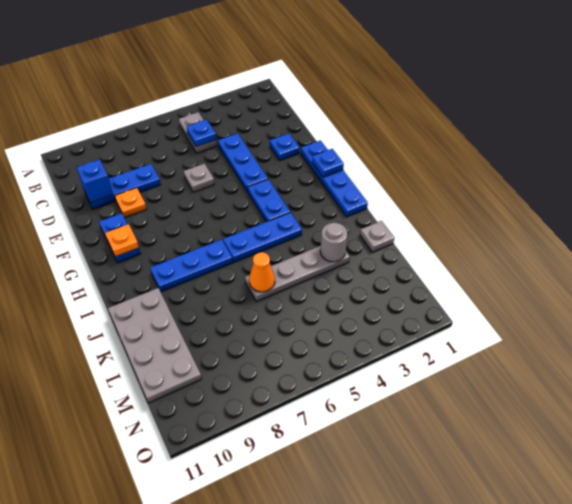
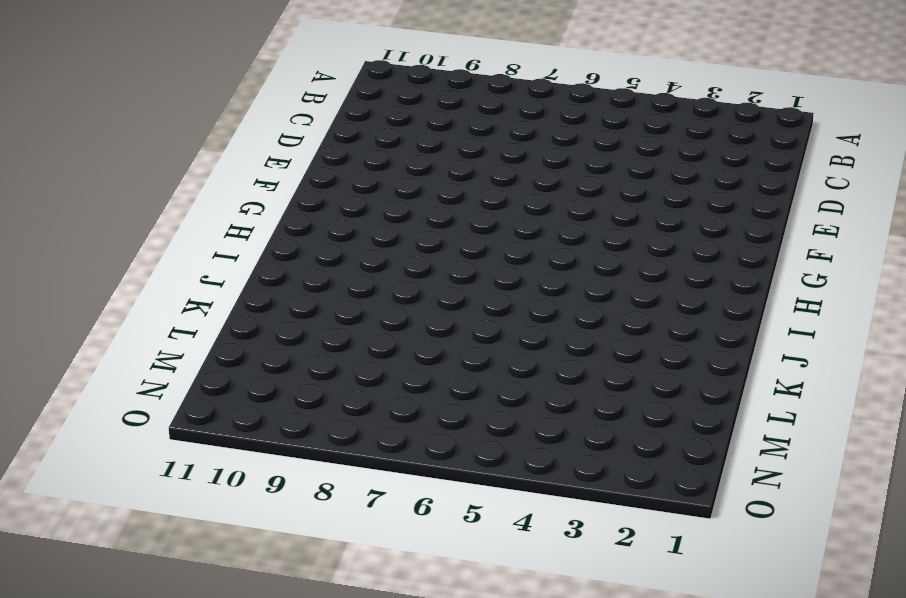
none -> grey plate B5:C5 level 1
none -> blue plate D4:F4 level 1
none -> blue plate D8:D10 level 1

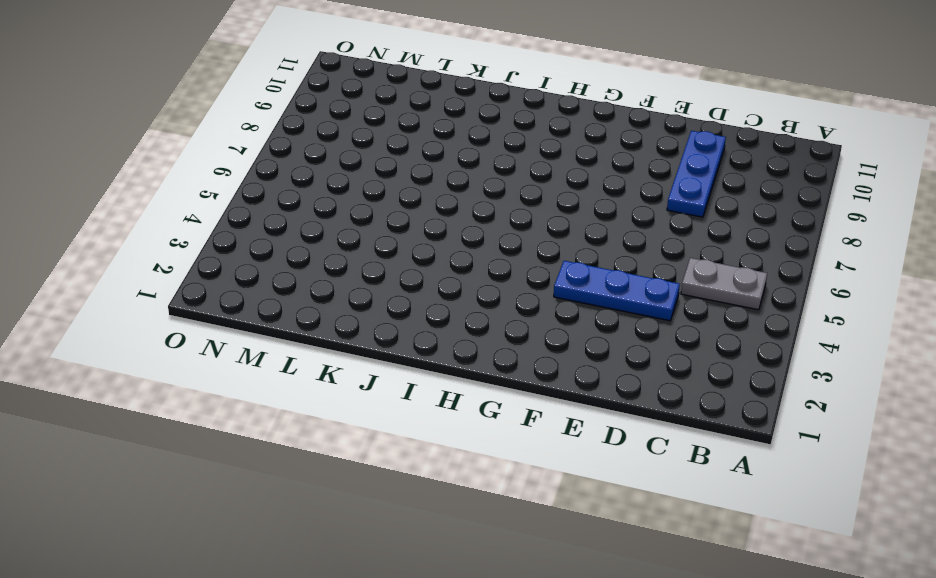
none -> blue plate E2 level 1
none -> grey plate E6 level 1
none -> orange plate E9 level 1

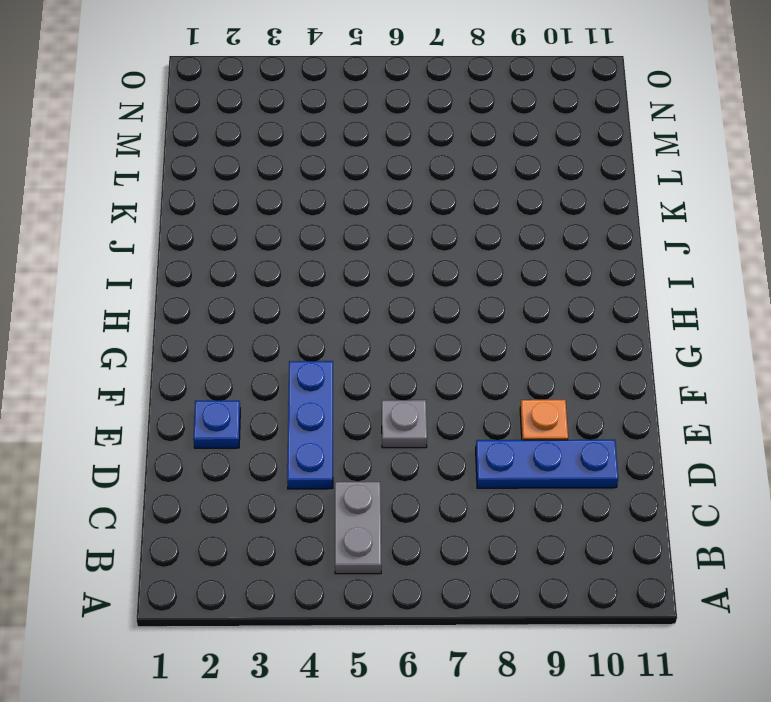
none -> blue plate F1:I1 level 1
none -> blue plate F10:G10 level 1
none -> blue plate G4:H4 level 1

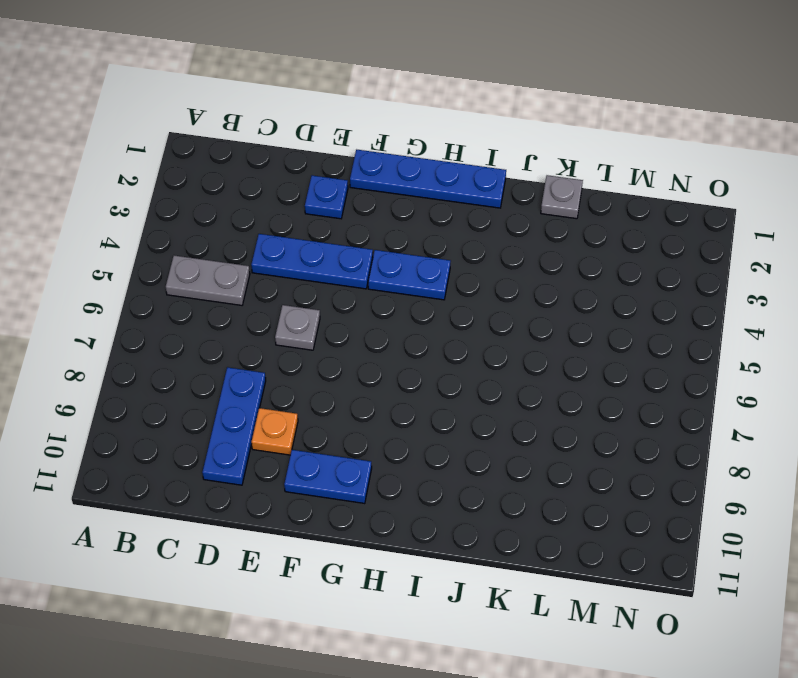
none -> blue plate I4:I6 level 1
none -> blue plate I7:I9 level 1
none -> grey plate J10:M11 level 1

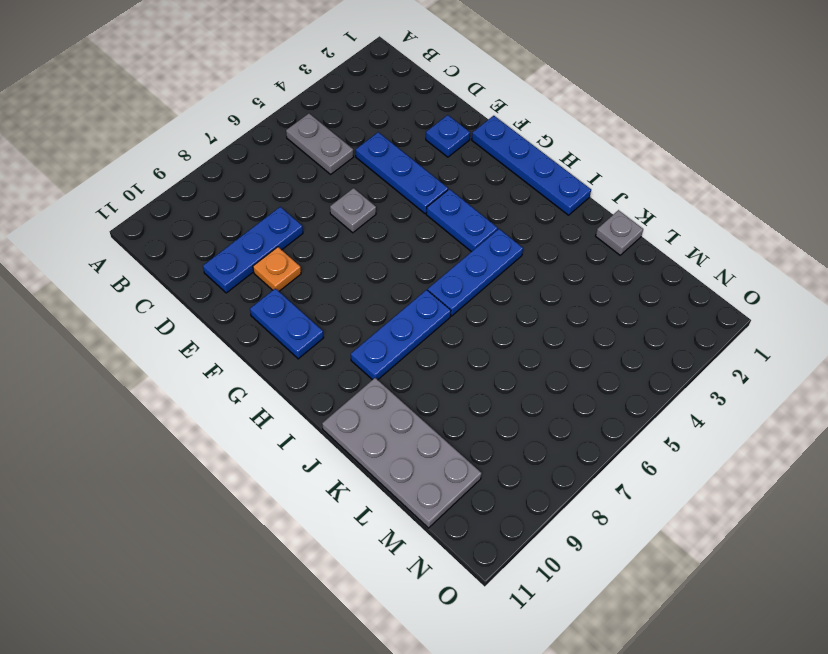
none -> grey plate K3:K6 level 1
none -> blue plate C5 level 2
none -> blue brick D10 level 2

